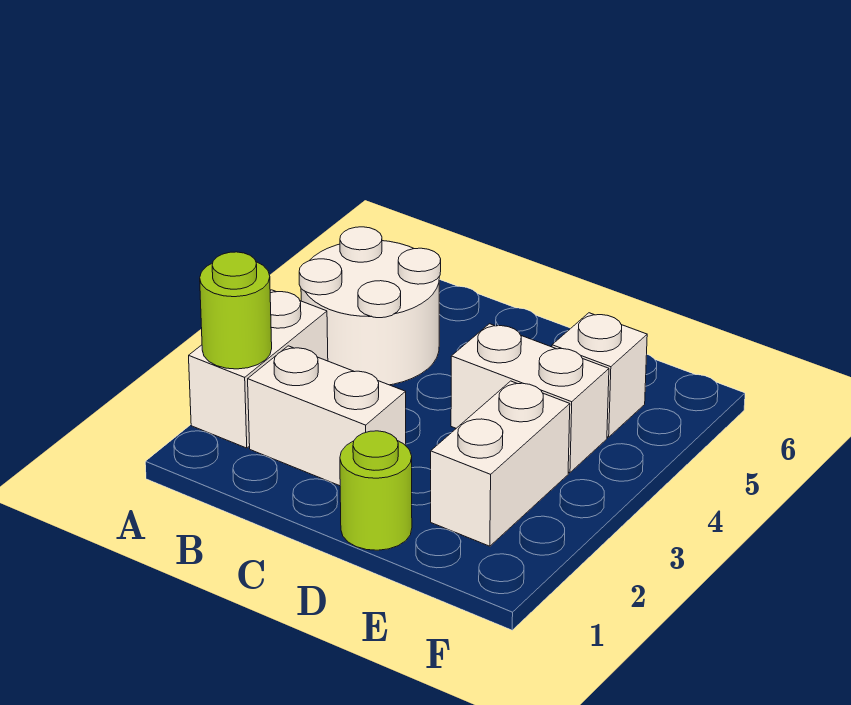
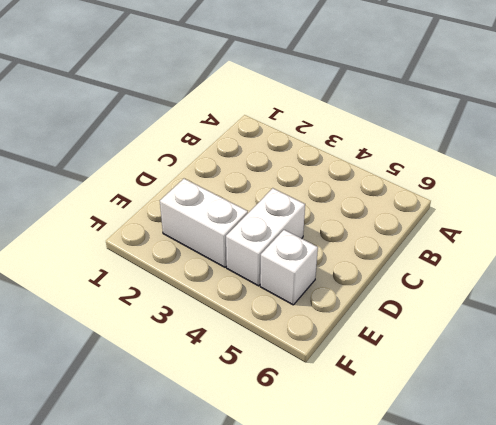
none -> white brick A2:A3 level 1
none -> white round brick A4:B5 level 1

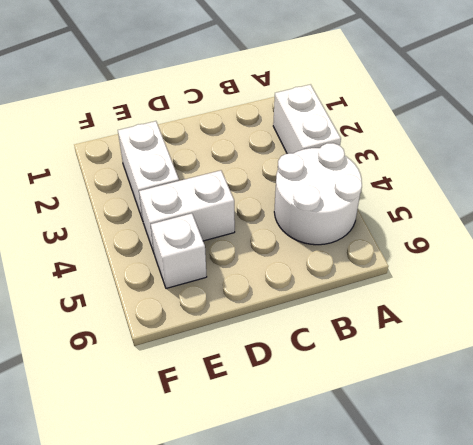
none -> white brick B2:C2 level 1
none -> lime round brick D1 level 1

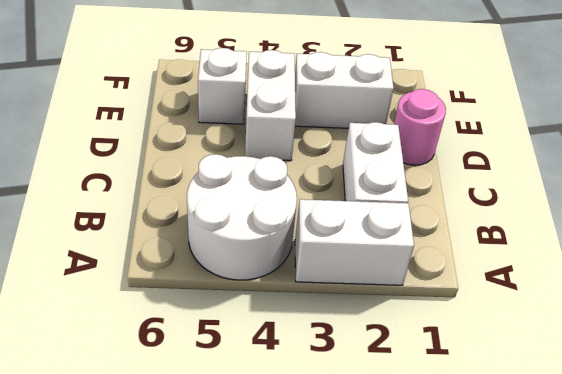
pink round brick D1 level 1 -> lime round brick D1 level 1
none -> lime round brick A2 level 2

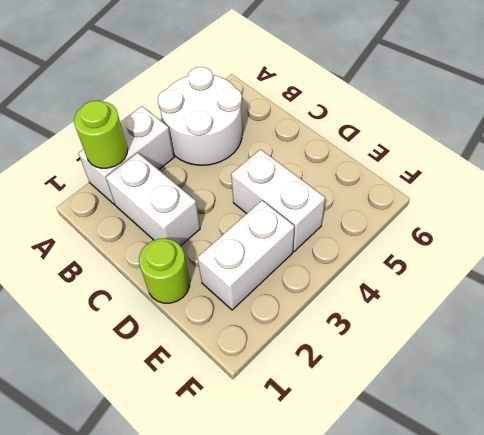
none -> white brick E5 level 1

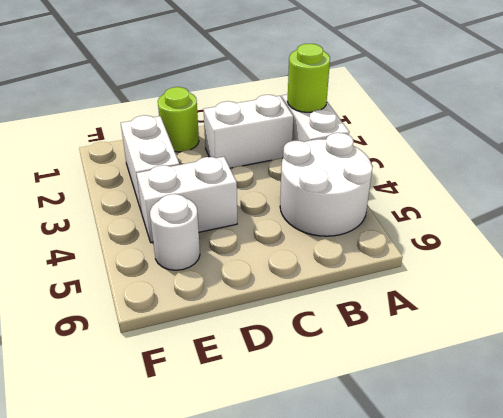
white round brick E5 level 1 -> white brick E5 level 1

